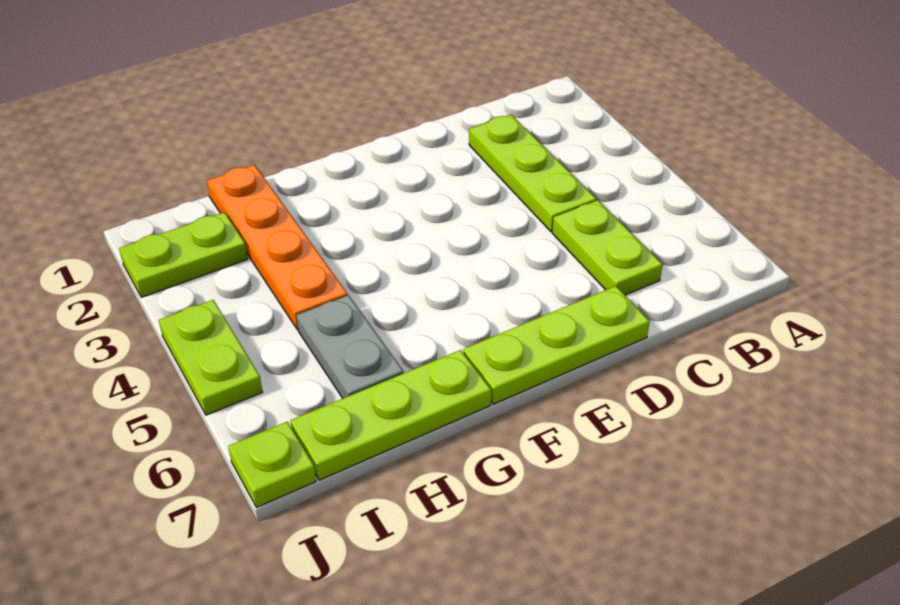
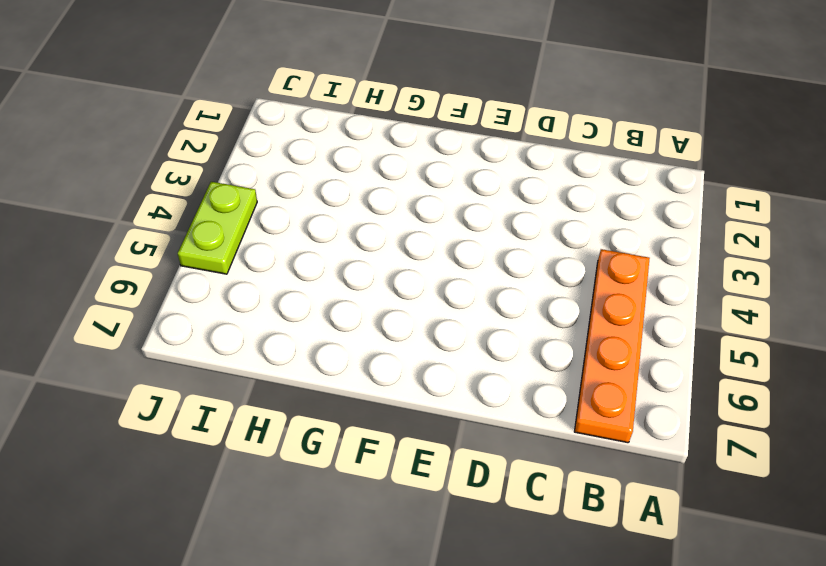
orange plate B4:B7 level 1 -> orange plate H1:H4 level 1
none -> lime plate C2:C4 level 1
none -> lime plate C5:C6 level 1

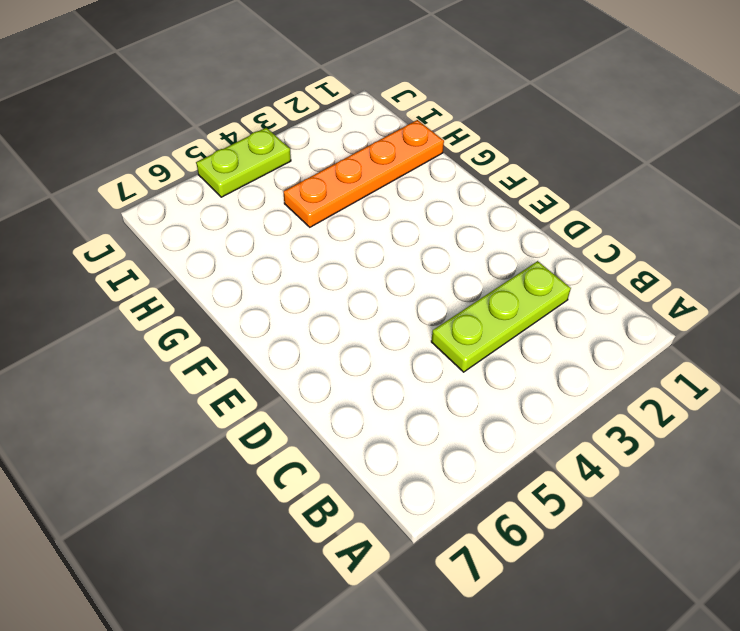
none -> lime plate C5:C6 level 1
none -> lime plate D7:F7 level 1

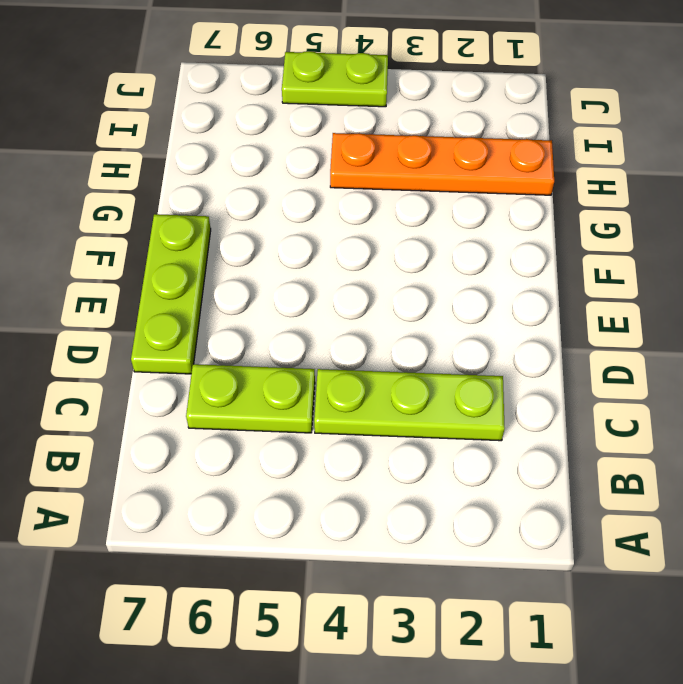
none -> lime plate G7:I7 level 1
none -> grey plate H5:H6 level 1

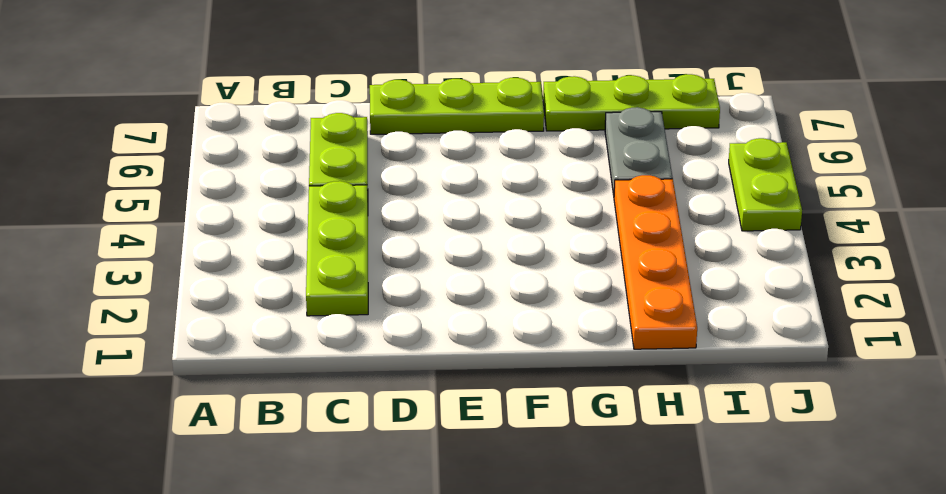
none -> lime plate I2:J2 level 1
none -> lime plate J7 level 1

